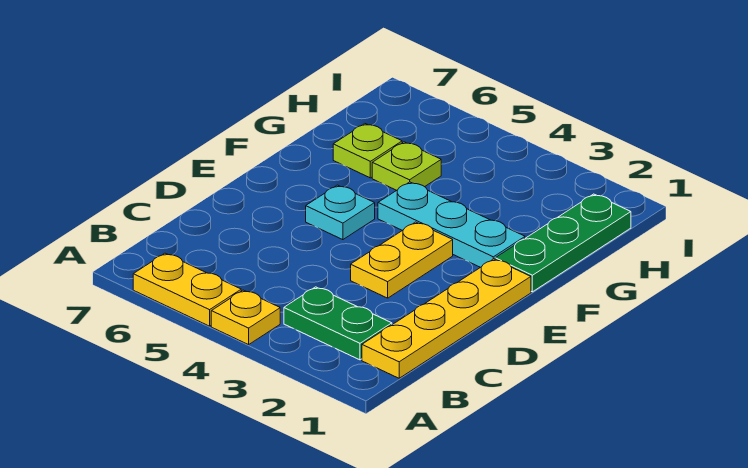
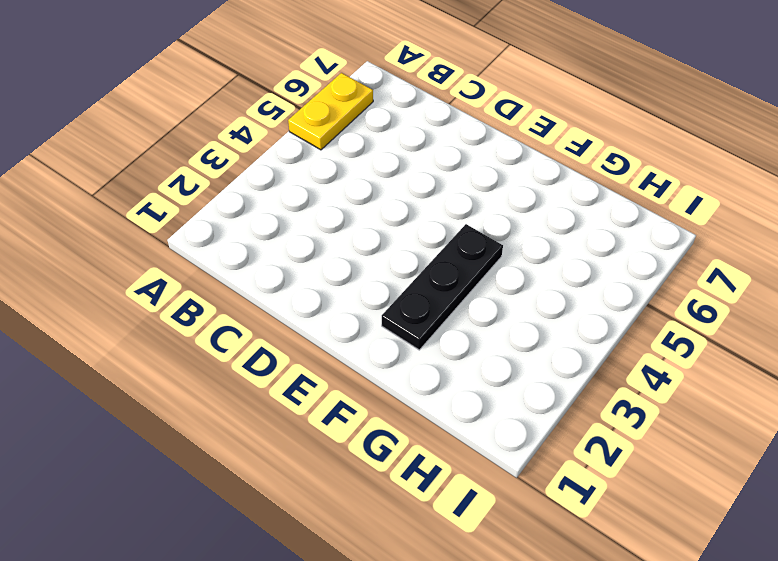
black plate F2:F4 level 1 -> cyan plate F2:F4 level 1
none -> yellow plate A4 level 1
none -> yellow plate B1:E1 level 1

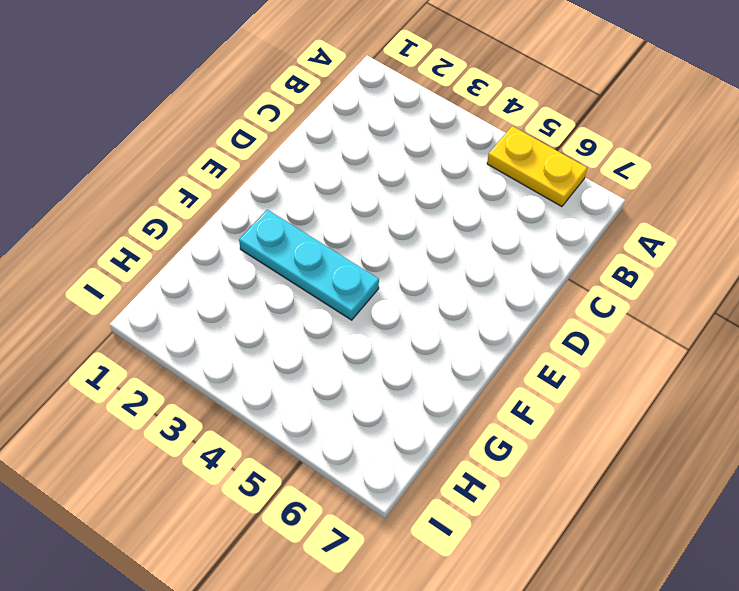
none -> yellow plate A4 level 1
none -> yellow plate B1:E1 level 1

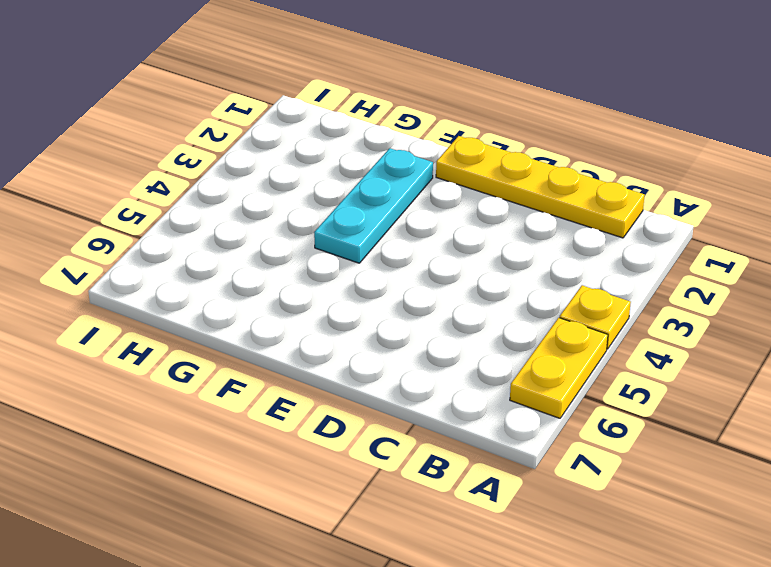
none -> green plate B2:B3 level 1
none -> yellow plate D3:E3 level 1

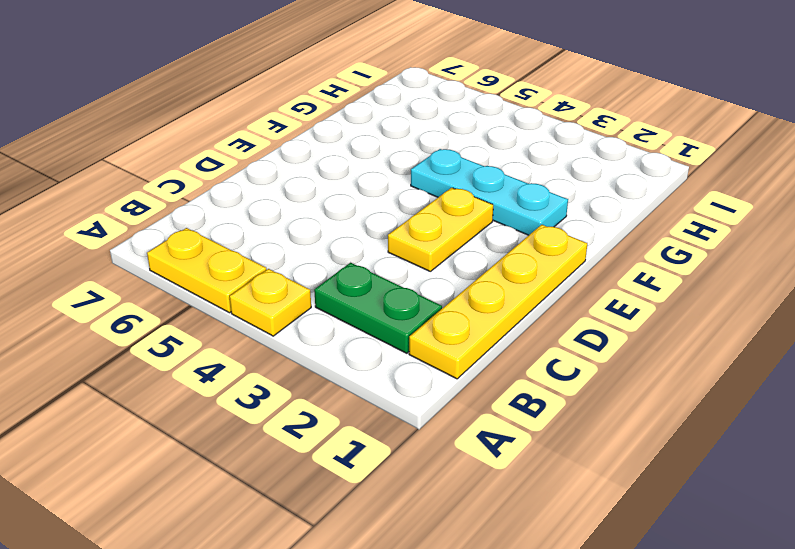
none -> cyan plate E5 level 1
none -> green plate F1:H1 level 1

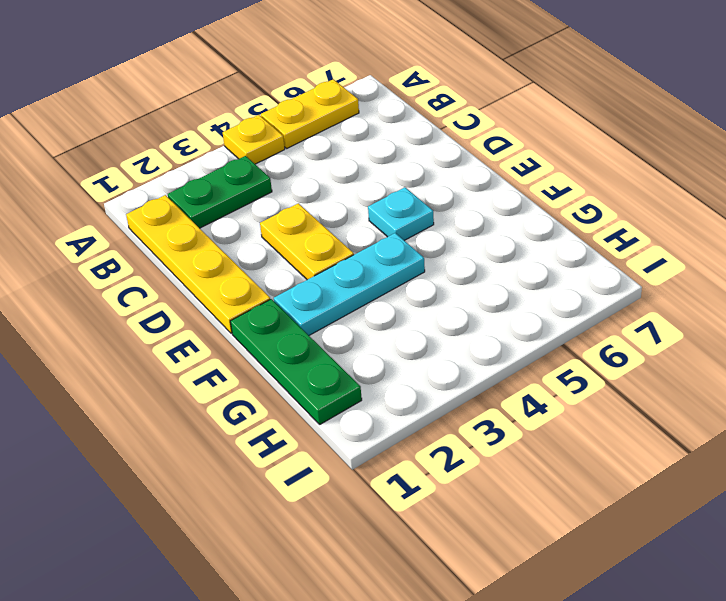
none -> lime plate G5 level 1
none -> lime plate G6 level 1

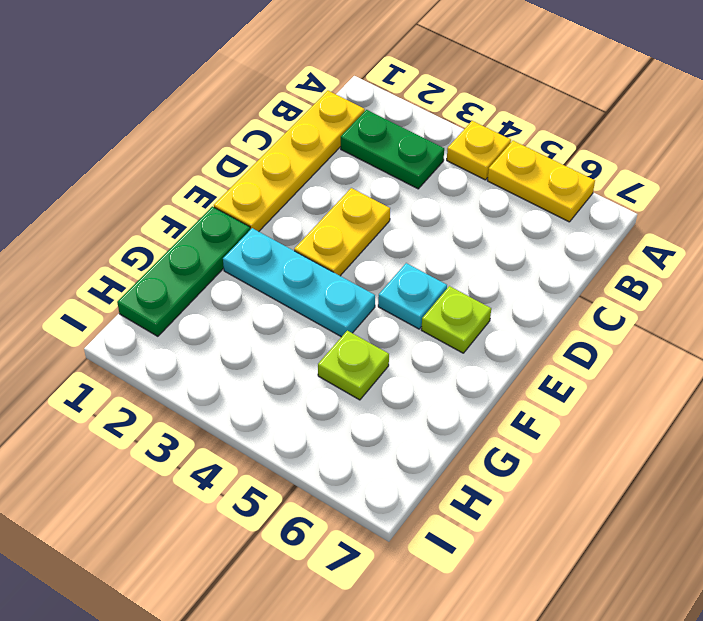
lime plate E6 level 1 -> lime plate G6 level 1

